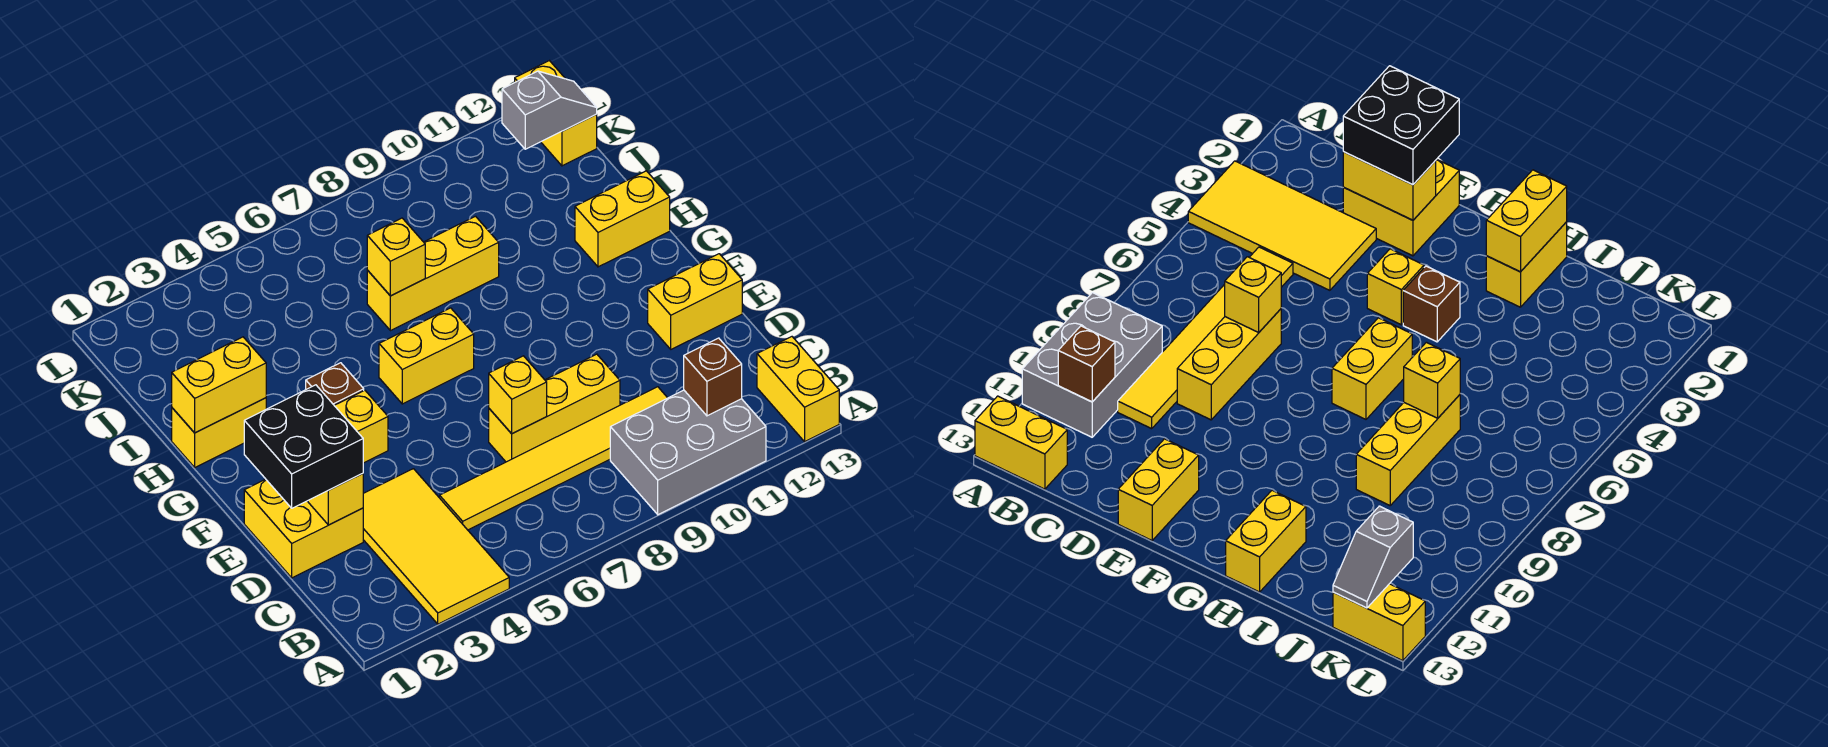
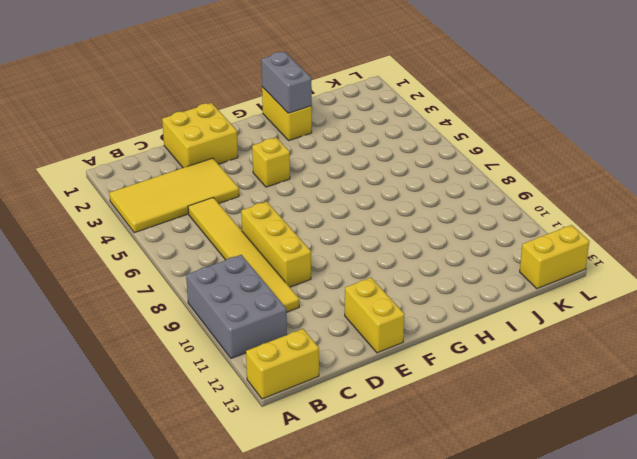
grey brick H1:H2 level 2 -> yellow brick H1:H2 level 2
none -> brown brick G4 level 1
none -> yellow brick G6:G7 level 1
none -> yellow brick H12:H13 level 1

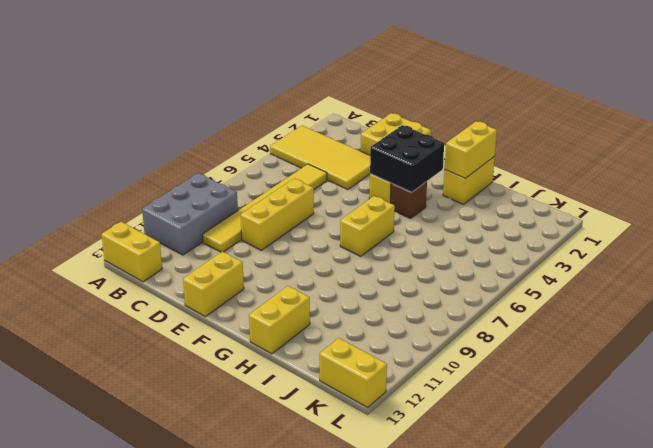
black brick F3:G4 level 2 -> black brick D1:E2 level 3
none -> yellow brick I7:I9 level 1
none -> brown brick B11 level 2
none -> yellow brick D2:E2 level 2

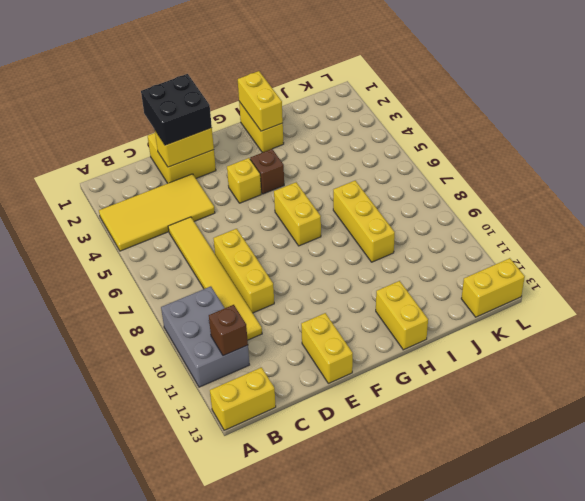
none -> yellow brick D7 level 2
none -> yellow brick I7 level 2
none -> grey slope K12:K13 level 2 top 12

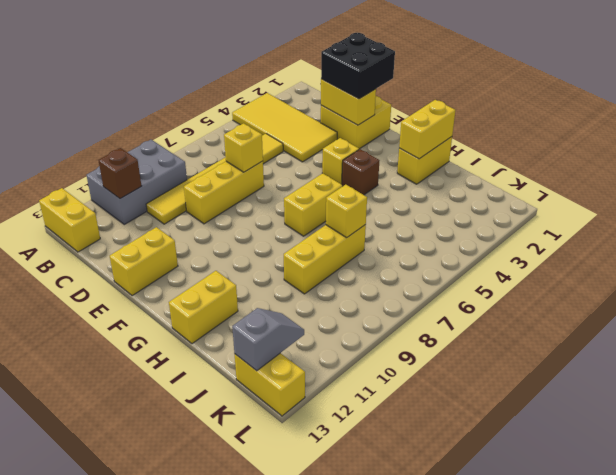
grey slope K12:K13 level 2 top 13 -> grey slope K12:K13 level 2 top 12

